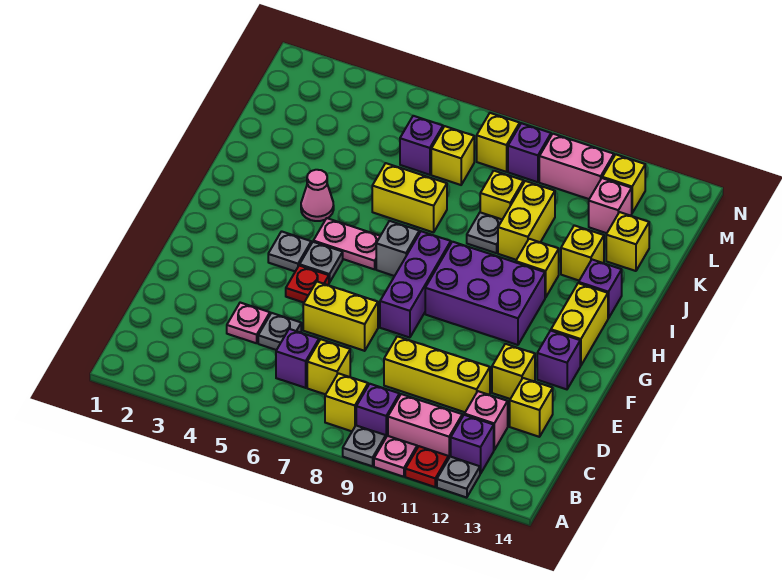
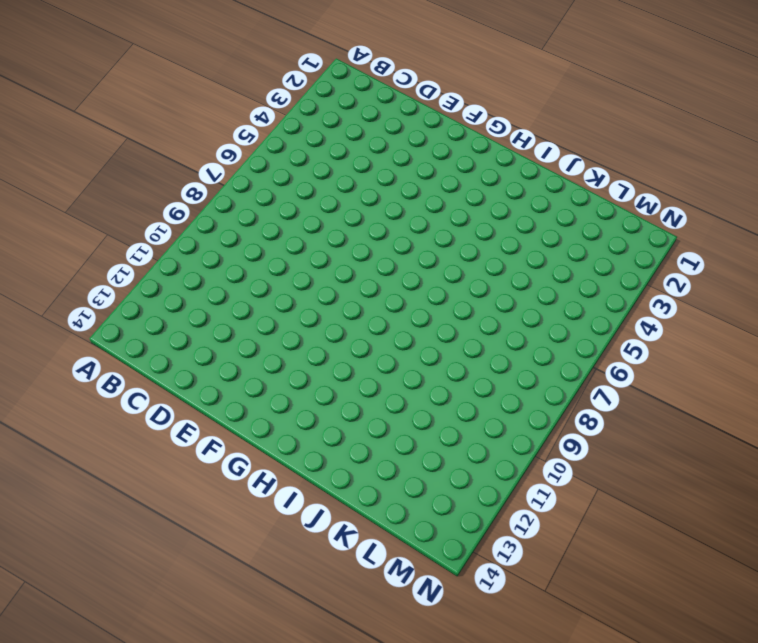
none -> grey plate A9 level 1
none -> pink plate A10 level 1
none -> red plate A11 level 1
none -> grey plate A12 level 1

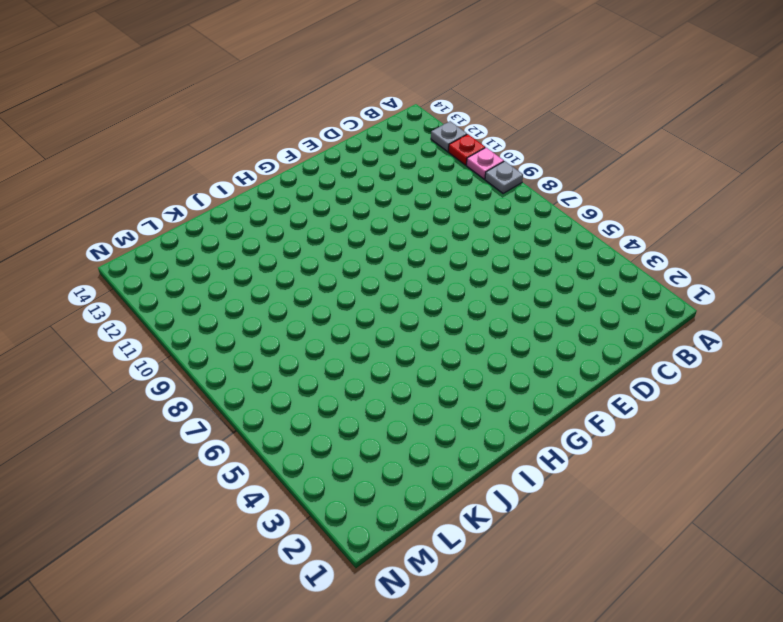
none -> yellow brick B8 level 1
none -> purple brick B9 level 1
none -> pink brick B10:B11 level 1
none -> purple brick B12 level 1

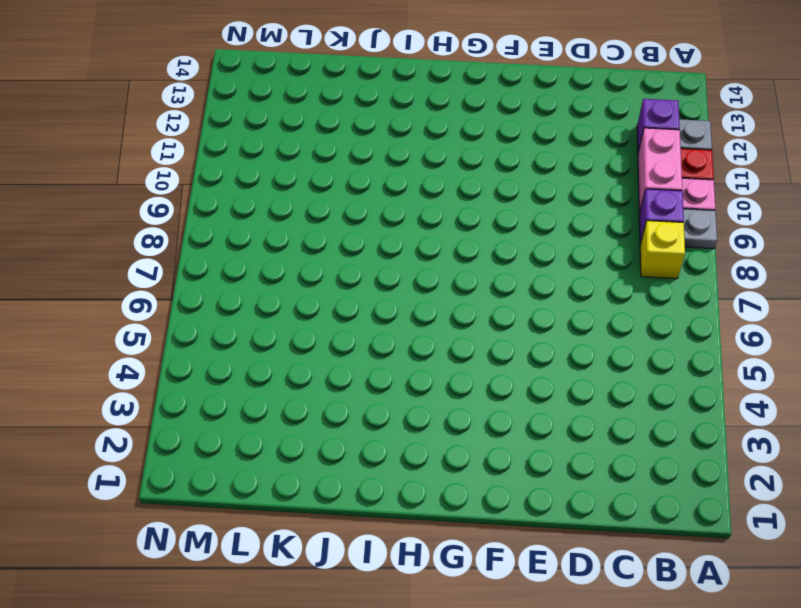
none -> purple brick C6 level 1
none -> yellow brick C7 level 1
none -> pink brick C12 level 1
none -> pink plate D4 level 1

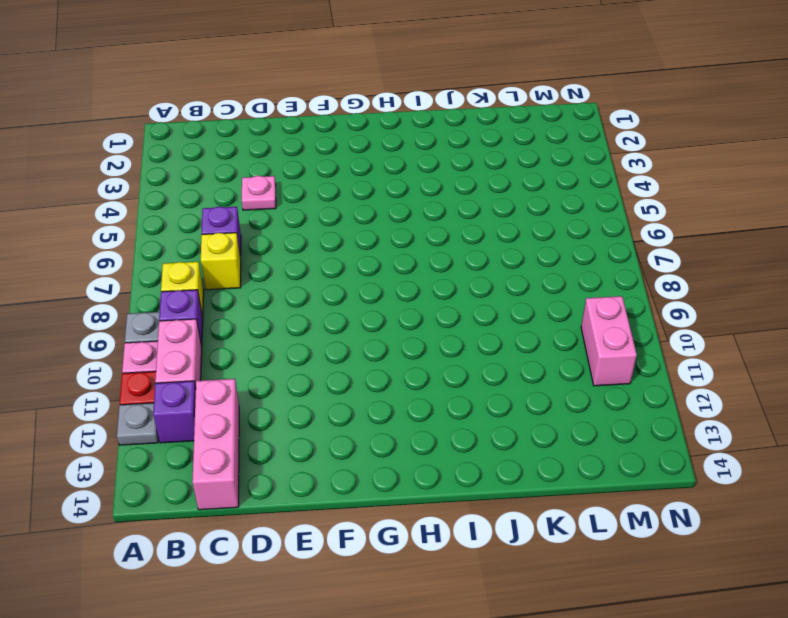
pink brick C12:C14 level 1 -> pink brick C12 level 1
none -> grey plate D5 level 1
none -> yellow brick D9:D11 level 1
none -> yellow brick D13 level 1
none -> yellow brick E6:E7 level 1

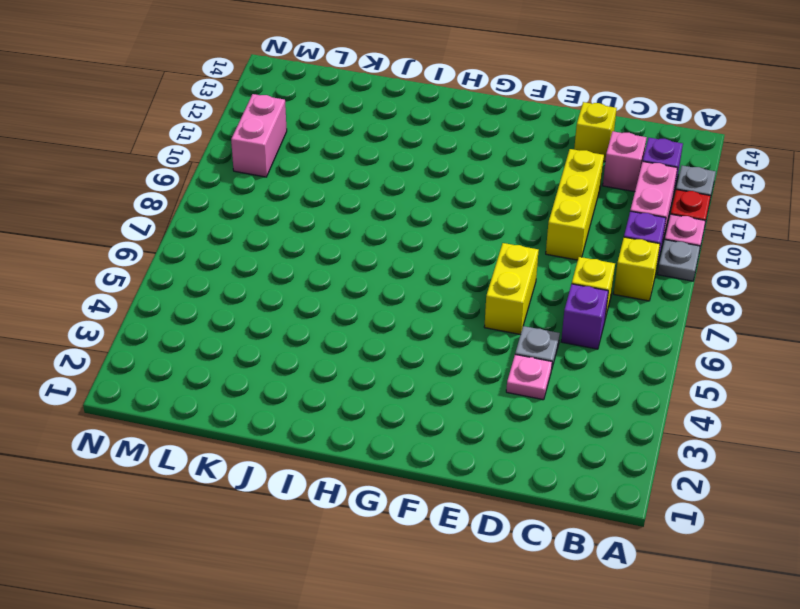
none -> yellow brick E12 level 1
none -> red plate F5 level 1
none -> purple brick F8:H8 level 1
none -> purple brick F13 level 1

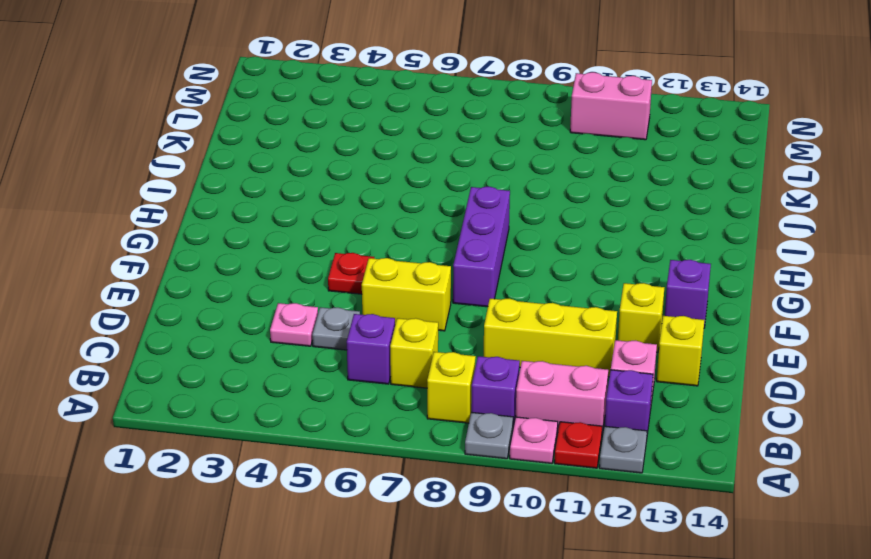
none -> grey plate G4 level 1
none -> grey plate G5 level 1
none -> purple brick G9:H11 level 1
none -> yellow brick G13:H13 level 1

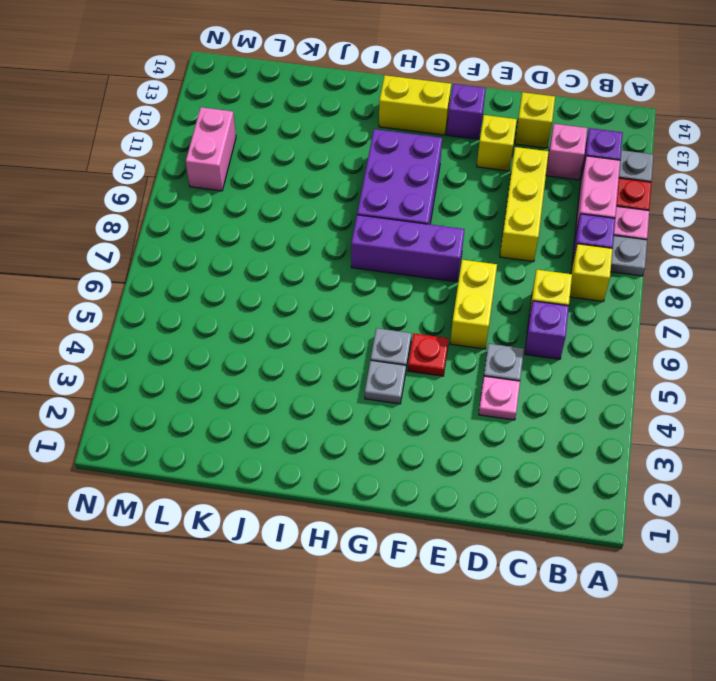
none -> pink plate H5:H6 level 1
none -> grey brick H7 level 1
none -> pink cone I4 level 1
none -> yellow brick I11 level 1

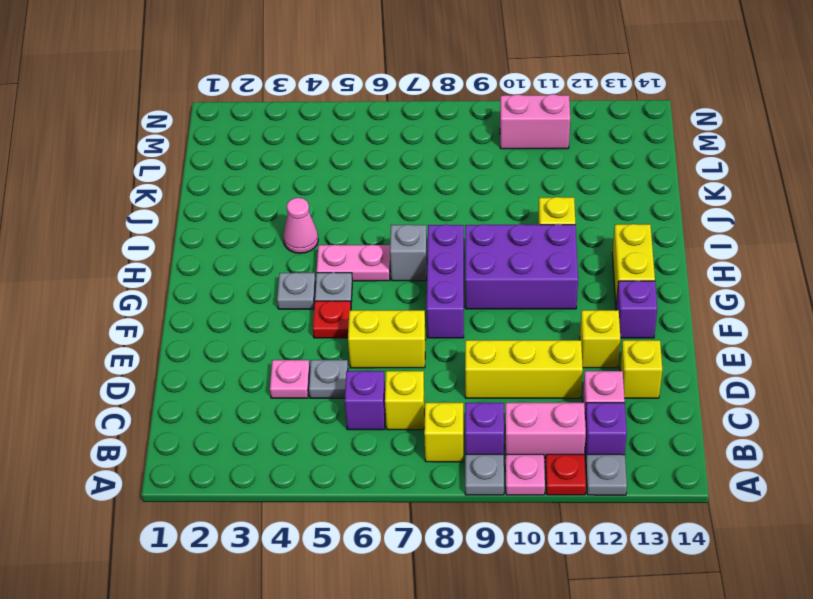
none -> purple brick I13 level 1
none -> yellow brick J6:J7 level 1
none -> grey plate J9 level 1
none -> yellow brick J10:K10 level 1

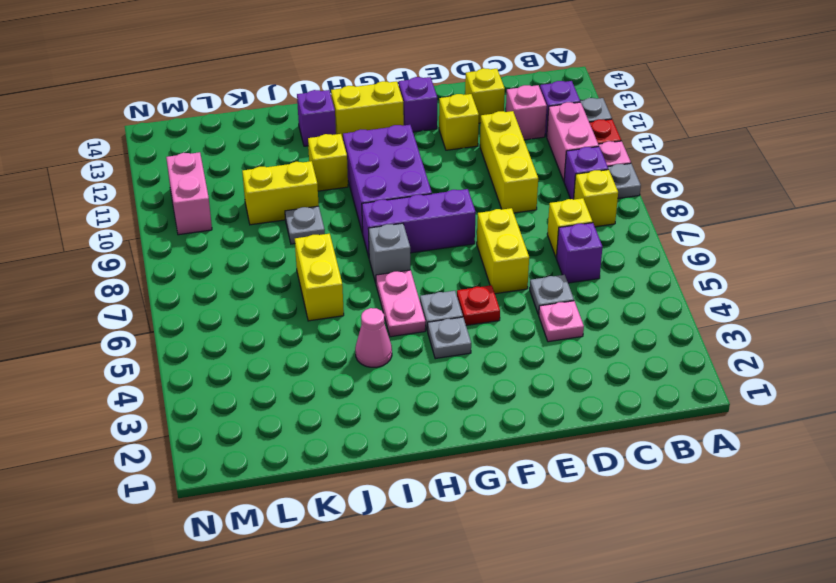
none -> yellow brick J12 level 1
none -> yellow brick K9 level 1
none -> yellow brick K13 level 1
none -> purple brick L6 level 1

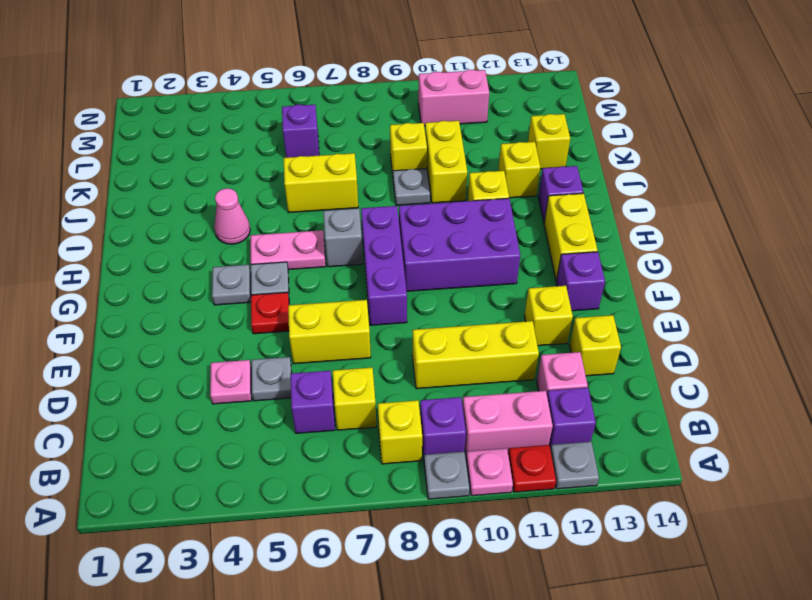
none -> yellow brick L7 level 1
none -> pink brick L12 level 1
none -> yellow brick M8 level 1
none -> purple brick M9 level 1

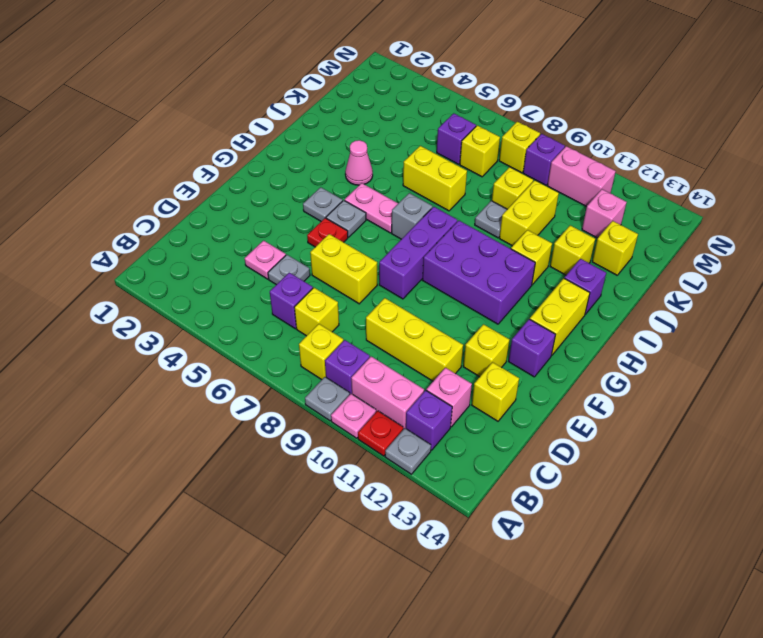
none -> yellow brick M12 level 1

